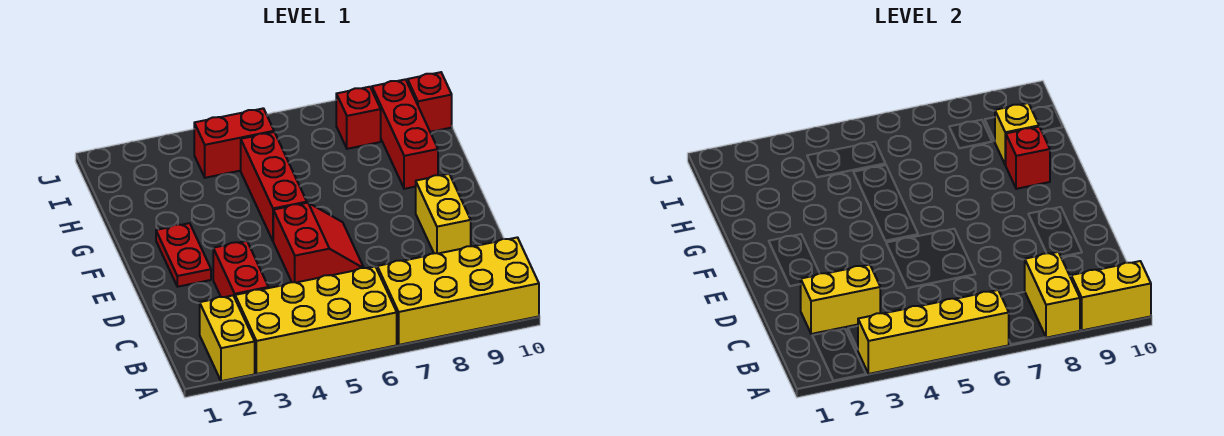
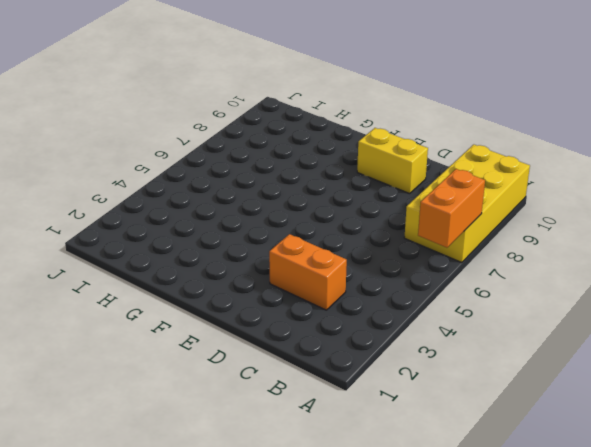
orange brick A6:A7 level 2 -> yellow brick A3:A6 level 2
orange brick C3:D3 level 1 -> red brick C3:D3 level 1
none -> yellow brick A2:B2 level 1
none -> yellow brick A3:B6 level 1
none -> red slope D5:E6 level 1 top 5

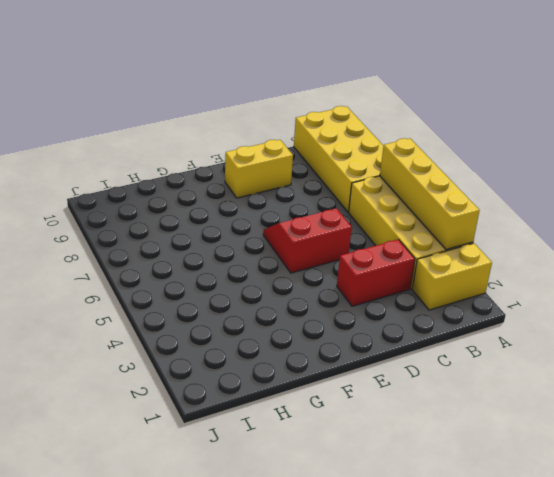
none -> red plate E2:F2 level 1
none -> red brick F5:H5 level 1
none -> red brick G9:I9 level 1

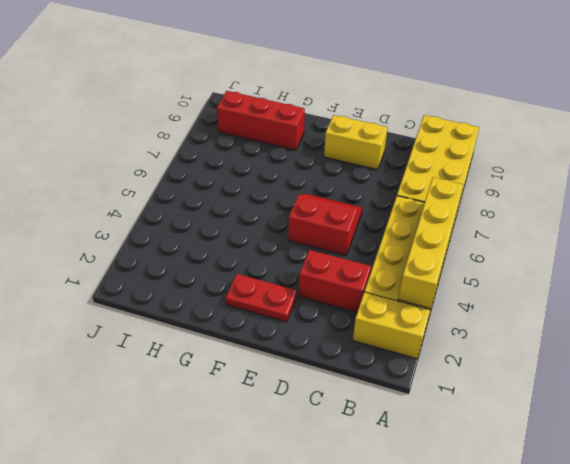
none -> red brick F5:H5 level 1
none -> red brick I4:I5 level 1
none -> red brick I8 level 1

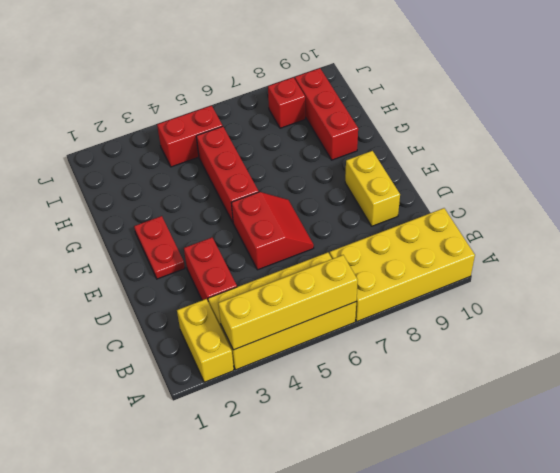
none -> red brick I10 level 1
none -> yellow brick A8:B8 level 2
none -> yellow brick A9:A10 level 2

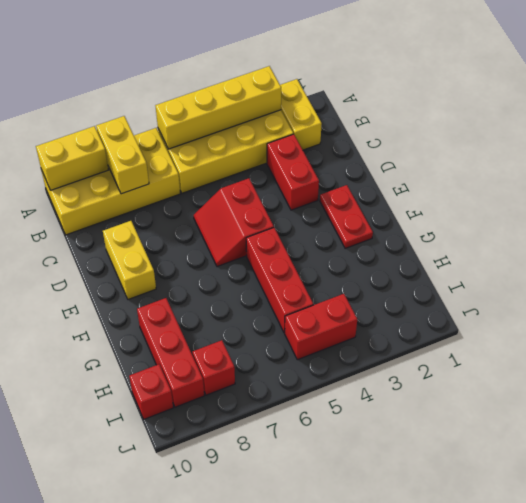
none -> yellow brick C2:C3 level 2
none -> red brick G9 level 2
none -> yellow brick H9 level 2

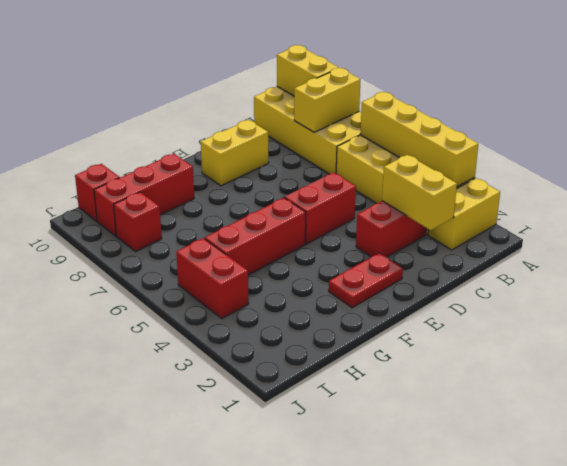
none -> red brick G9 level 2
none -> yellow brick H9 level 2

